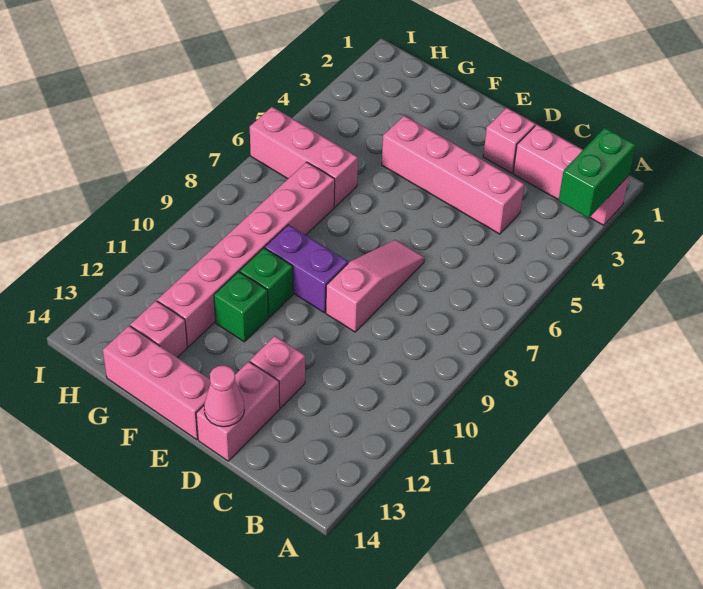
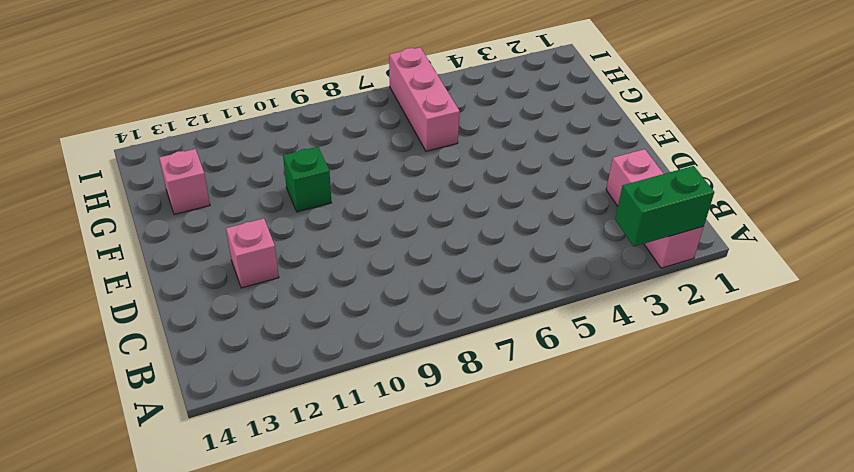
none -> pink brick C4:F4 level 1
none -> pink brick D2 level 1
none -> pink slope D7:D9 level 1 top 9

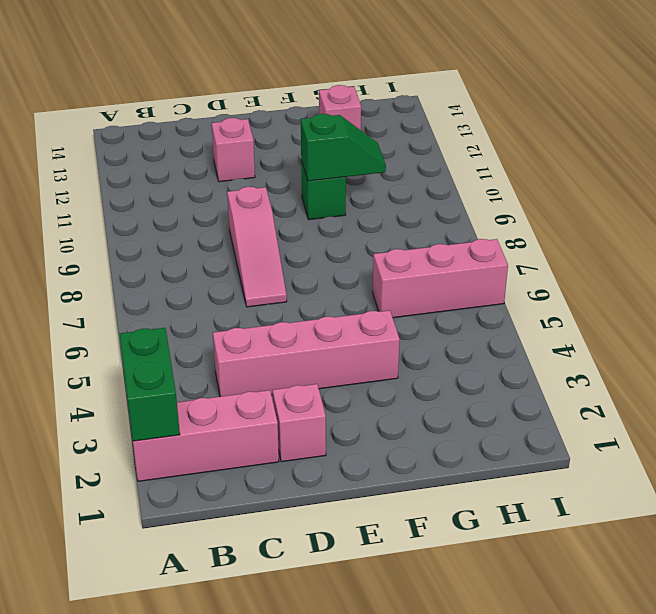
green slope F10:G10 level 2 top F -> none
none -> pink brick D13:D14 level 1
none -> purple brick E9:F9 level 1
none -> pink brick E14:G14 level 1

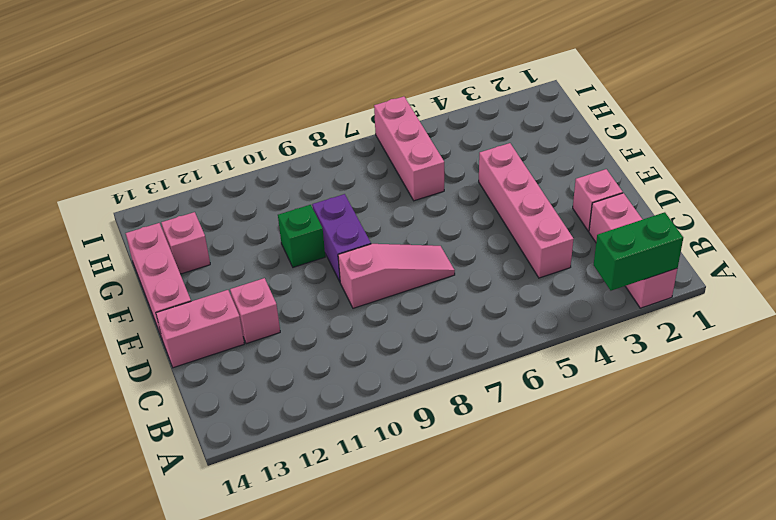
none -> green brick F11 level 1
none -> pink brick G7:G12 level 1
none -> pink cone D14 level 2

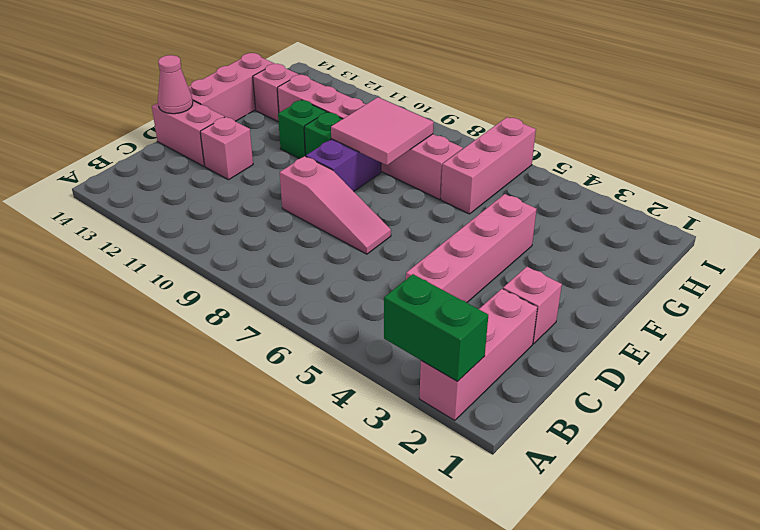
pink tile F8:G9 level 2 -> none

